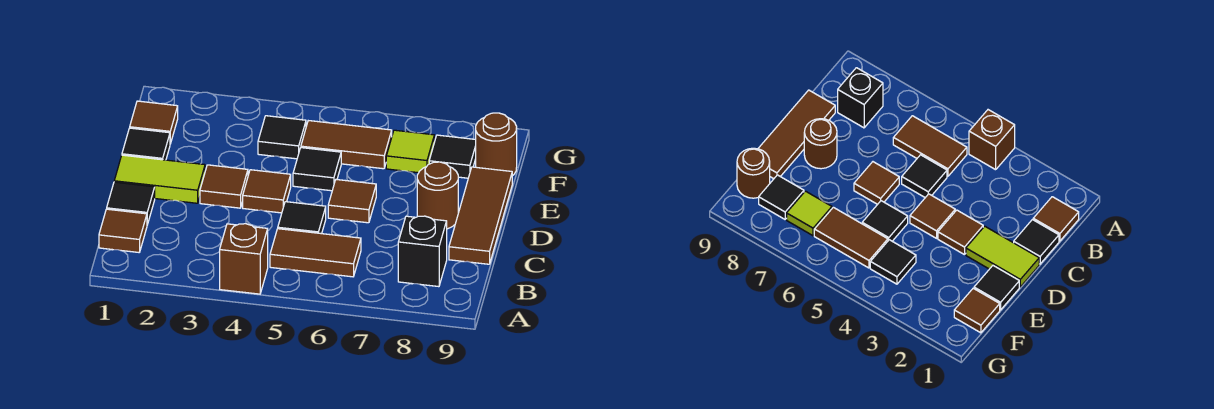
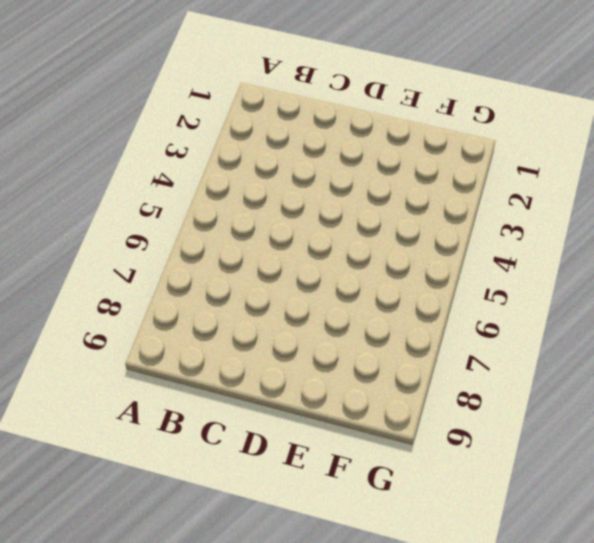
none -> brown brick A4 level 1
none -> brown tile B1 level 1
none -> brown tile B5:B6 level 1

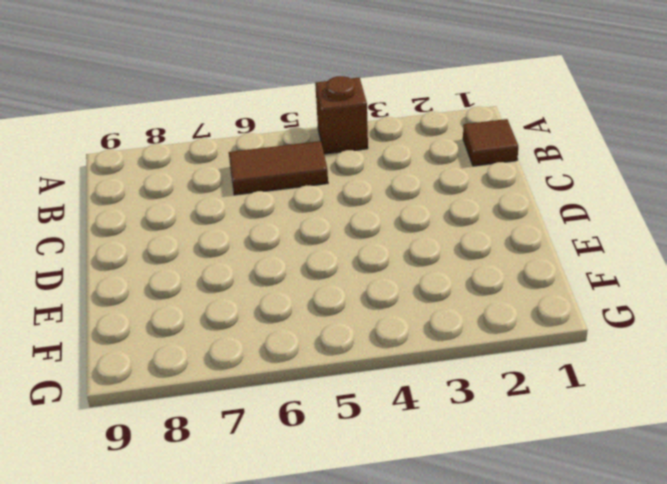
none -> black brick B8 level 1
none -> black tile C1 level 1
none -> black tile C5 level 1

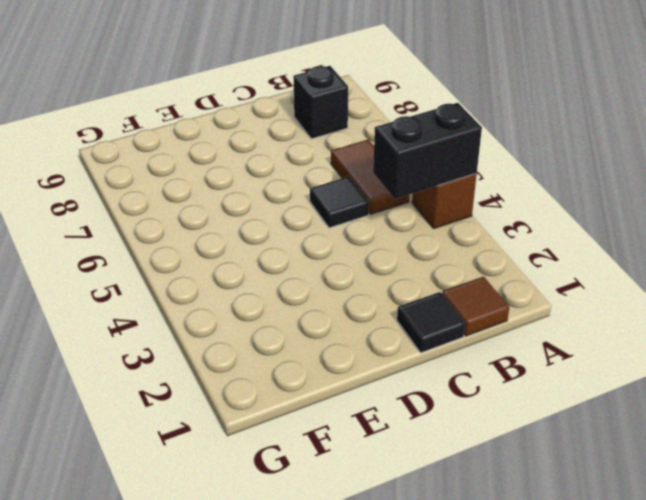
black brick A4:B4 level 2 -> none
none -> brown tile C9:E9 level 1
none -> lime tile D1:D2 level 1
none -> brown tile D3 level 1

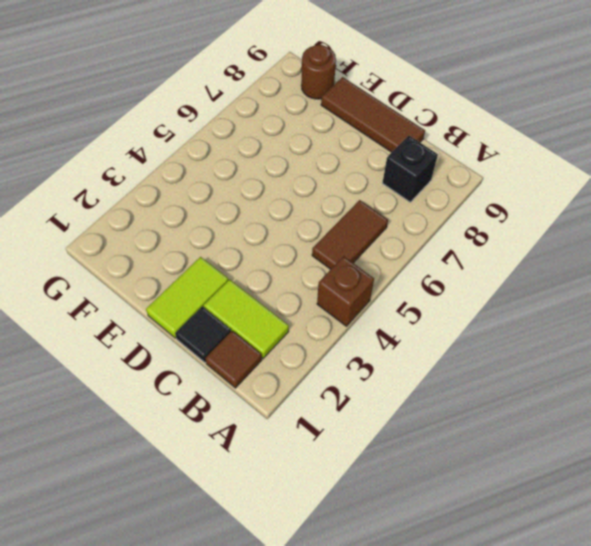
lime tile B2:C2 level 1 -> none
none -> black tile C5 level 1
none -> brown tile D3 level 1
none -> brown tile D4 level 1

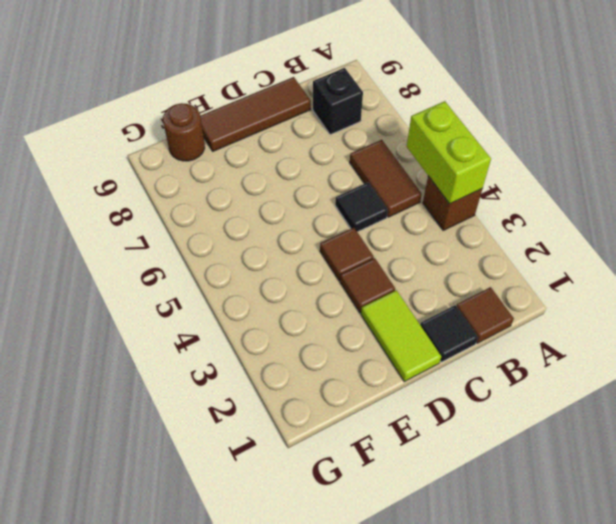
lime brick A4:A5 level 2 -> none
none -> brown tile D6 level 1
none -> brown round brick D8 level 1
none -> black tile E1 level 1

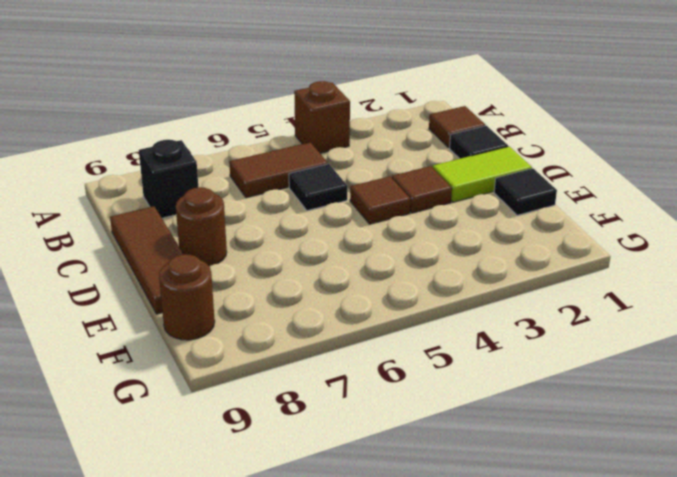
none -> brown tile D6 level 1
none -> black tile E5 level 1
none -> brown tile F1 level 1

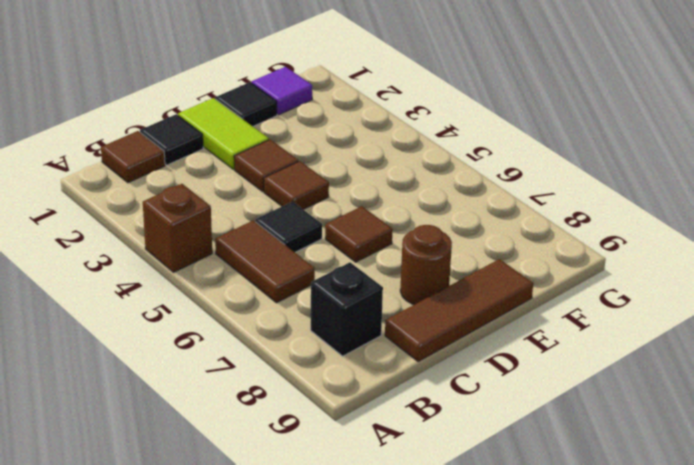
purple tile F1 level 1 -> brown tile F1 level 1
none -> black tile E5 level 1
none -> black tile F4 level 1
none -> brown tile F5:F6 level 1

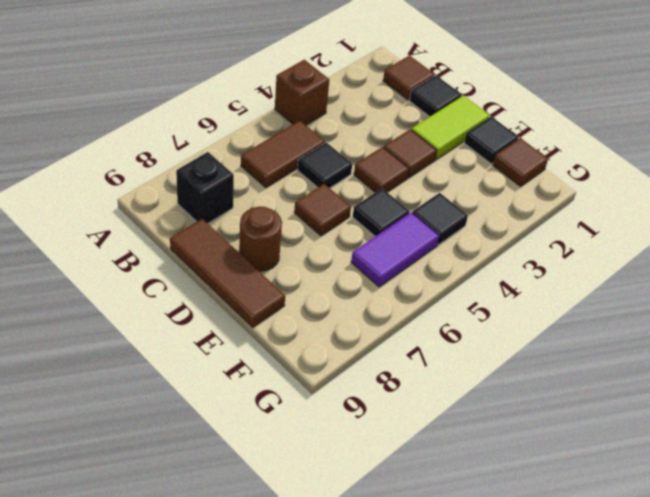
purple tile F5:F6 level 1 -> brown tile F5:F6 level 1
none -> lime tile F7 level 1
none -> black tile F8 level 1
none -> brown round brick F9 level 1

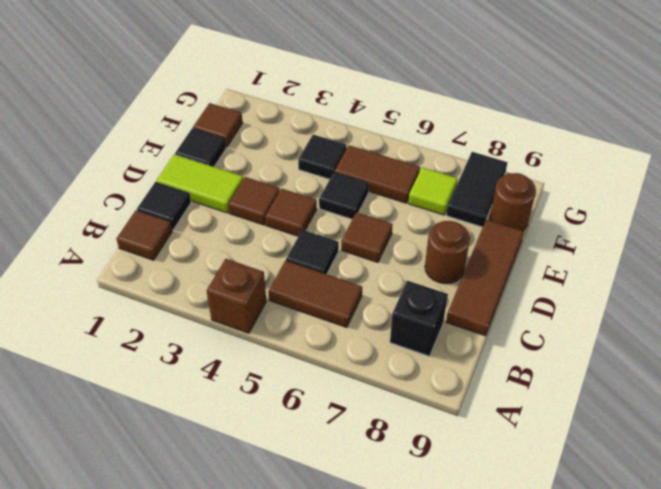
black tile F8:G8 level 1 -> black tile F8 level 1

